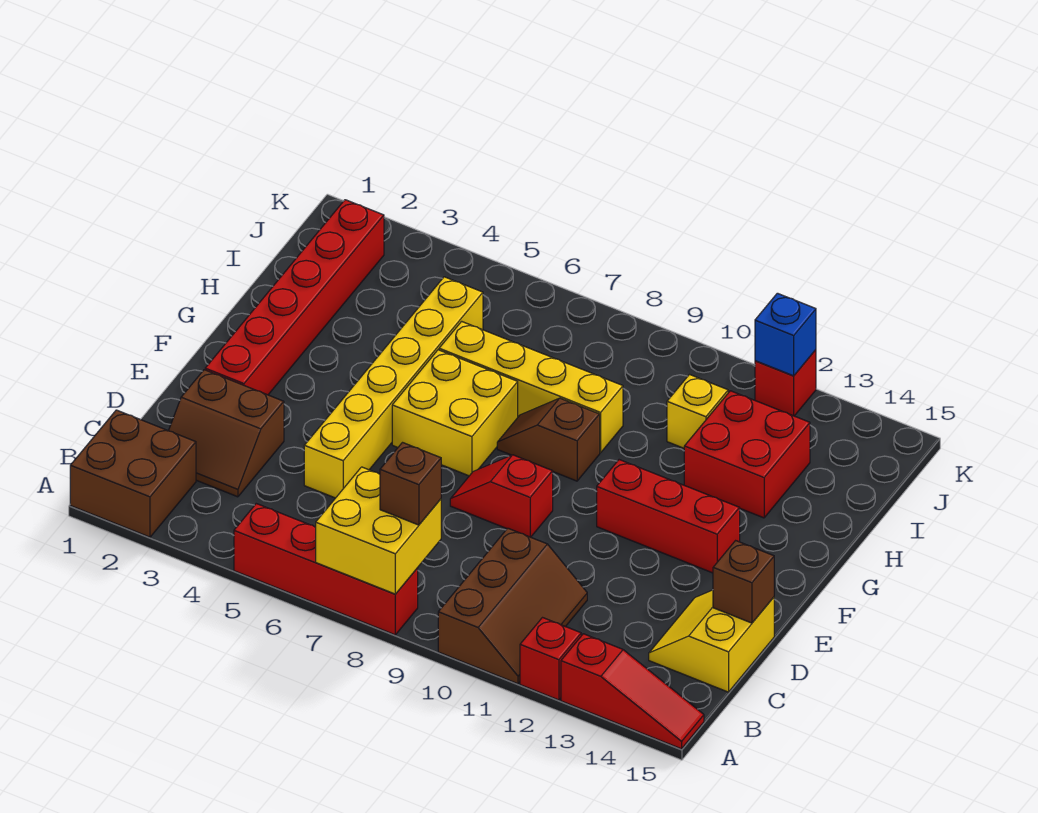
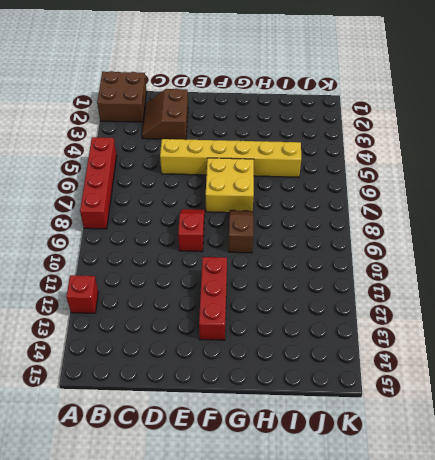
none -> brown slope A10:C11 level 1 top 10
none -> red slope A13:A15 level 1 top 13
none -> yellow slope C14:D15 level 1 top 15

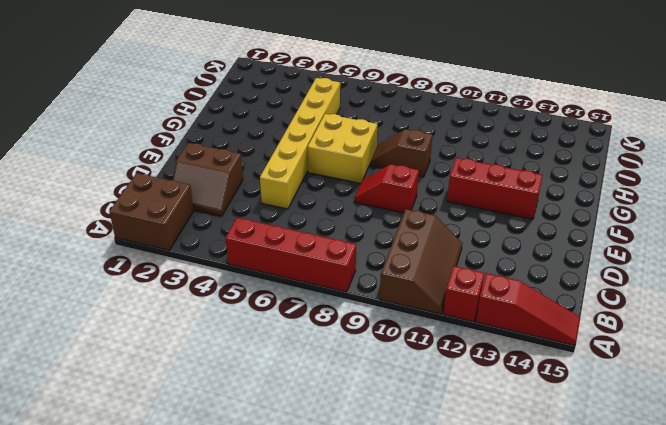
none -> yellow slope C14:D15 level 1 top 15
none -> red brick E2:J2 level 1
none -> yellow brick H6:H9 level 1

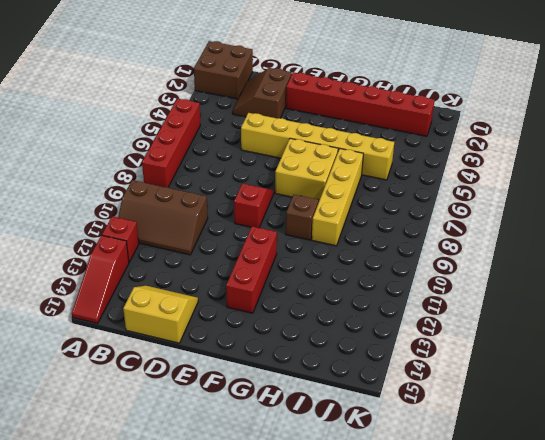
none -> red brick H12:I13 level 1
none -> yellow brick I11 level 1
none -> red brick K12 level 1

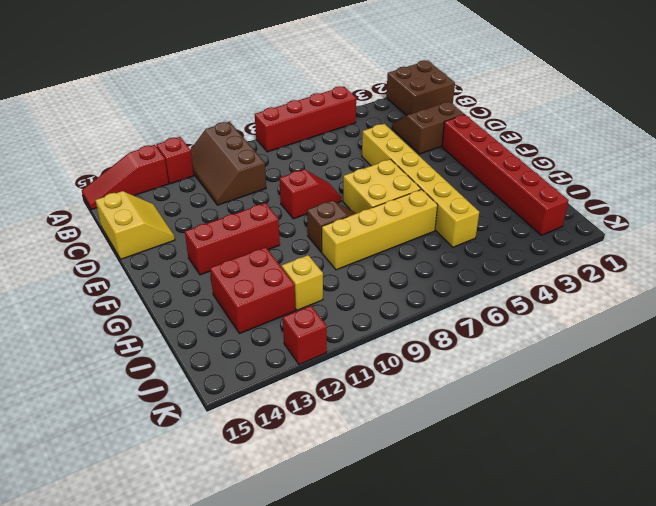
none -> yellow brick A7:B8 level 2
none -> brown brick D15 level 2
none -> blue brick K12 level 2

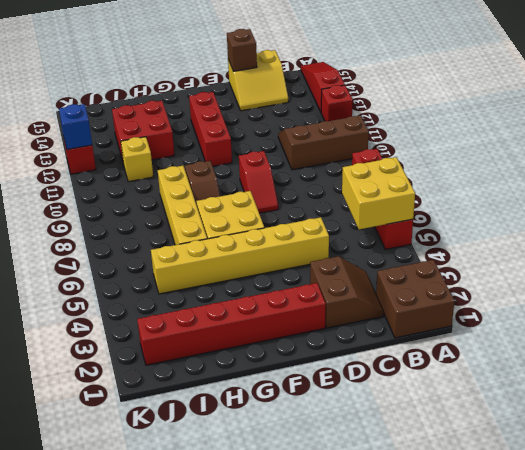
yellow brick A5:B6 level 2 -> yellow brick A7:B8 level 2
none -> brown brick B8 level 3

